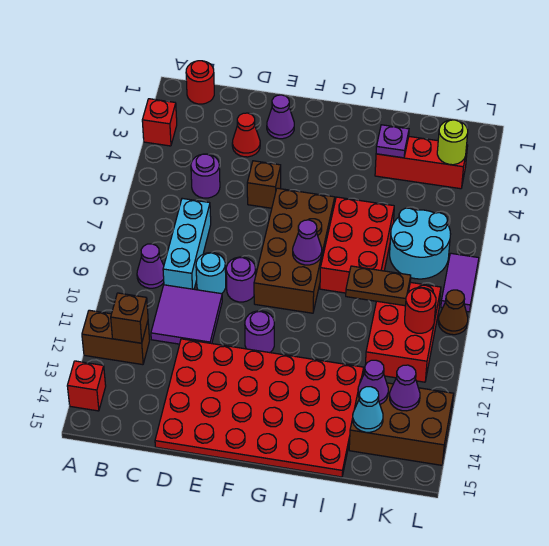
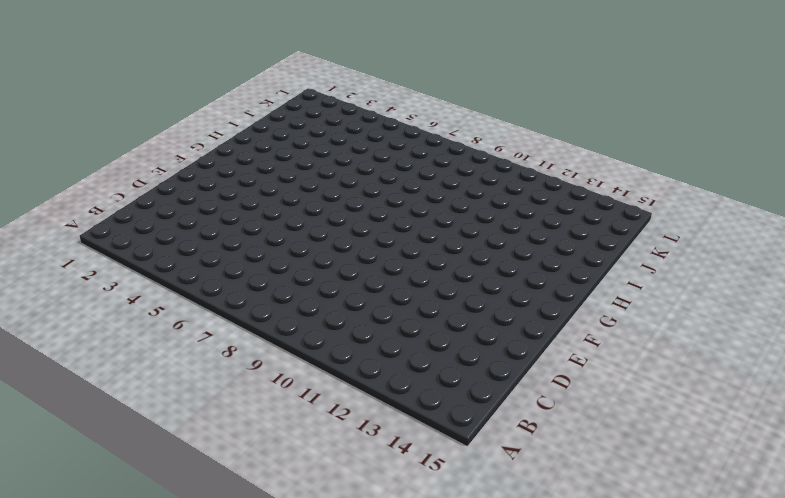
none -> red brick A3 level 1
none -> brown brick A12:B12 level 1
none -> red brick A14 level 1
none -> red round brick B1 level 1

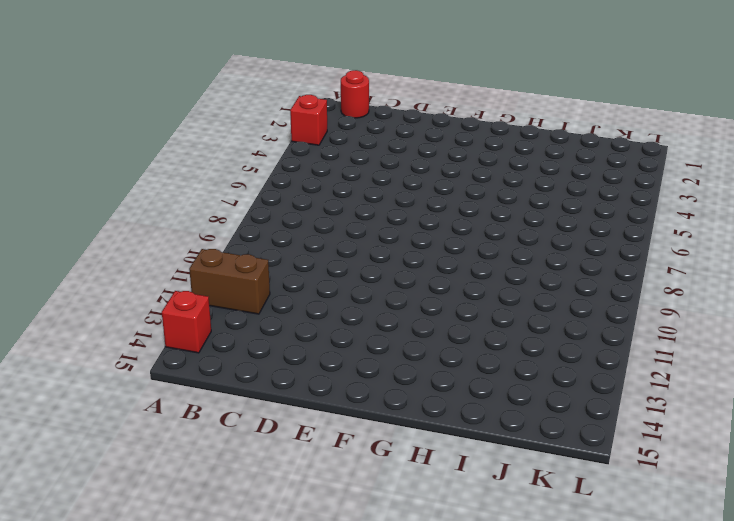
none -> purple cone B9 level 1
none -> purple round brick C5 level 1
none -> cyan brick C7:C9 level 1
none -> purple tile C10:D11 level 1

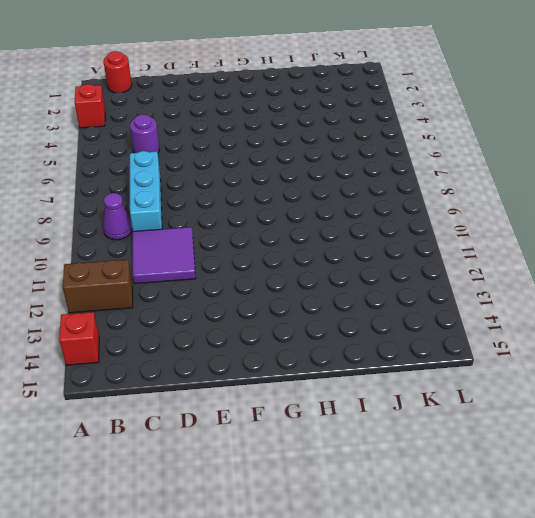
none -> red cone D3 level 1
none -> cyan round brick D9 level 1
none -> red plate D12:I15 level 1
none -> purple cone E2 level 1

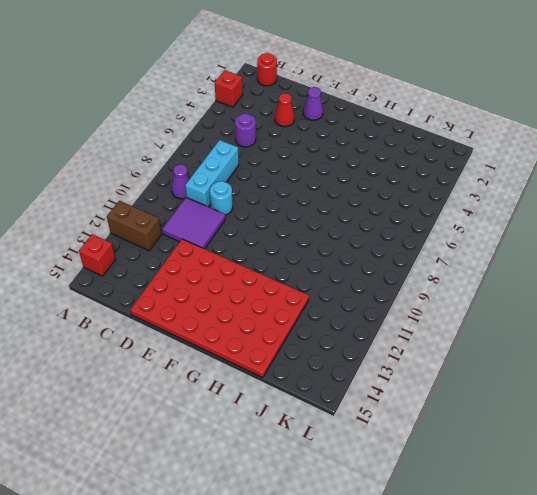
none -> brown brick E5 level 1
none -> purple round brick E9 level 1
none -> brown brick F6:G9 level 1
none -> purple round brick F11 level 1

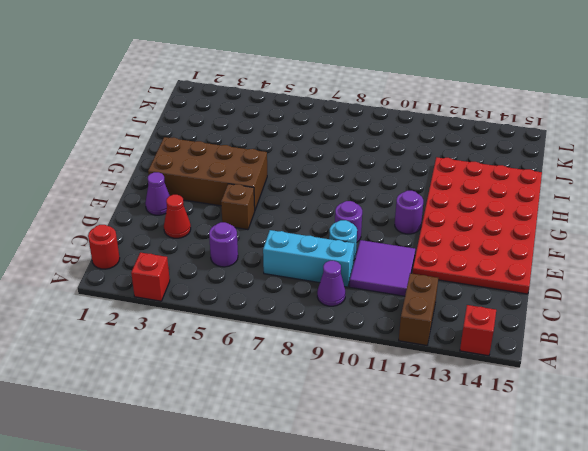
brown brick F2:G5 level 1 -> brown brick F6:G9 level 1
none -> red brick H6:I8 level 1
none -> red brick I3:K3 level 1
none -> cyan round brick J6:K7 level 1
none -> red brick J9:K11 level 1

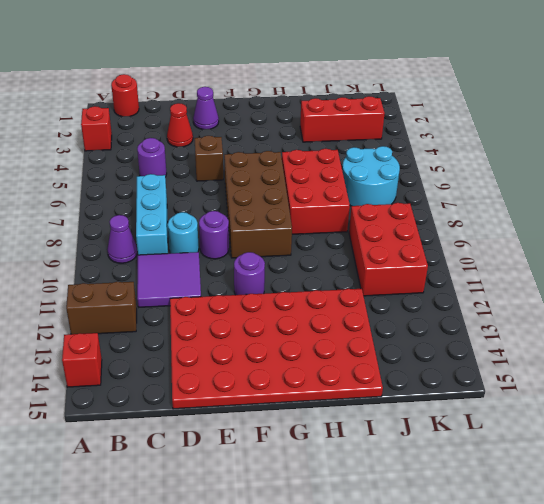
none -> brown brick J13:L14 level 1
none -> purple tile L7:L8 level 1
none -> brown cone L9 level 1
none -> brown brick B12 level 2

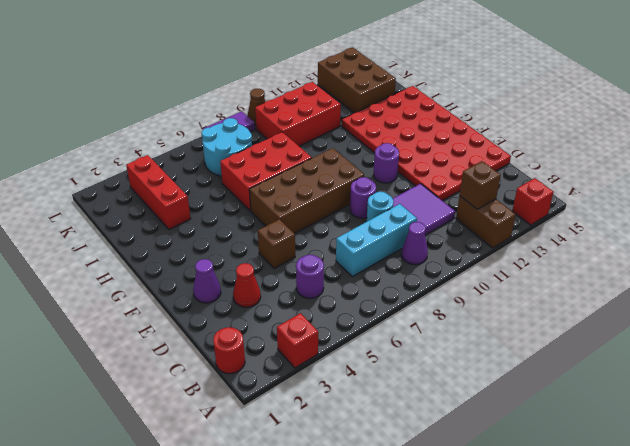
none -> purple cone G8 level 2
none -> purple plate I3 level 2
none -> brown plate I9:J9 level 2
none -> purple cone J13 level 2

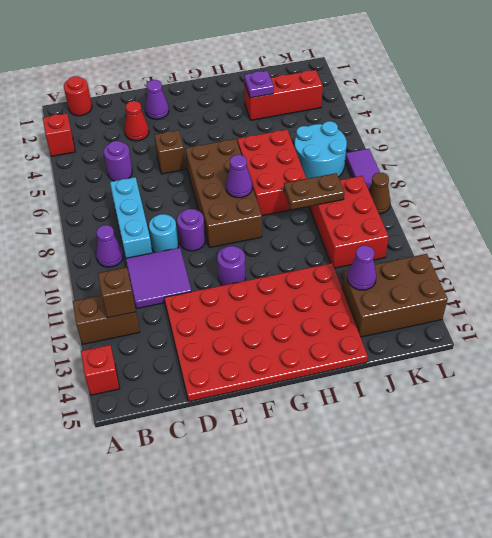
none -> cyan cone J14 level 2
none -> lime round brick K3 level 2
none -> red round brick K10 level 2
none -> purple cone K13 level 2

